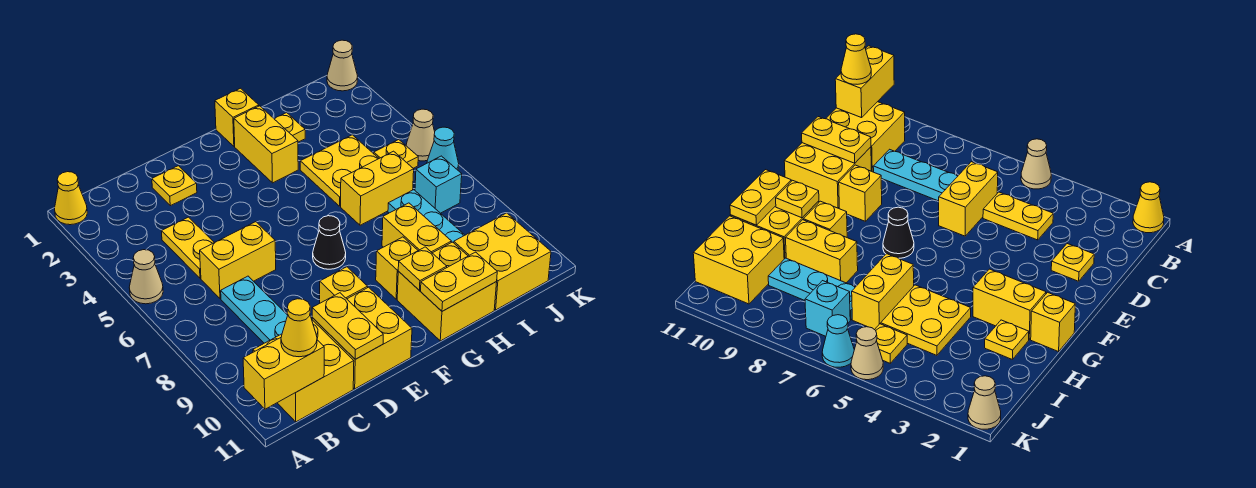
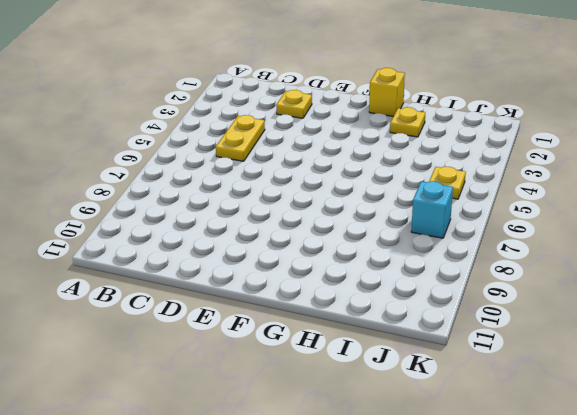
none -> yellow cone A1 level 1
none -> tan cone A5 level 1
none -> yellow brick B10:C11 level 1
none -> yellow brick C6:D6 level 1

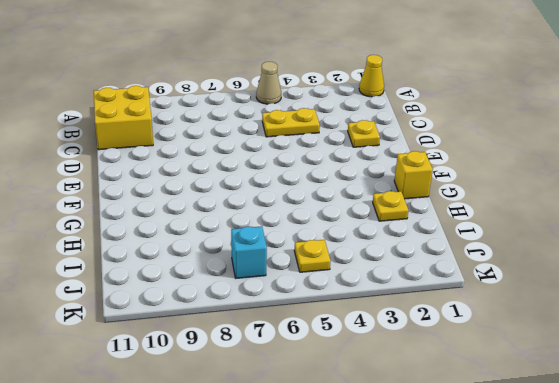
none -> yellow brick C6:D6 level 1
none -> cyan plate C7:C9 level 1
none -> yellow brick D10:E11 level 1
none -> yellow brick E9 level 1

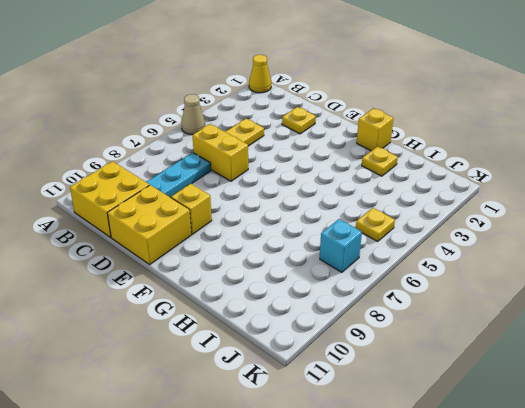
none -> black cone F7 level 1
none -> yellow brick G2:G3 level 1
none -> yellow brick G9 level 1
none -> yellow brick G10:H11 level 1

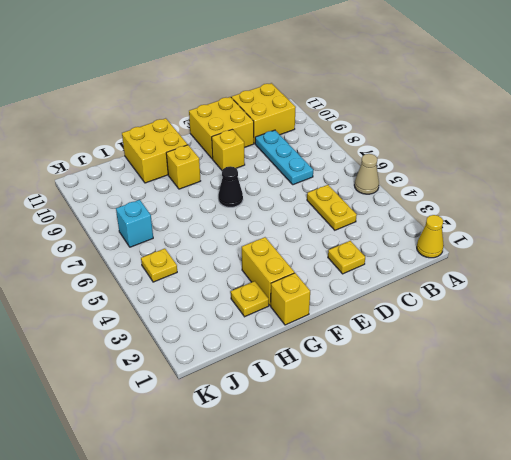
none -> yellow brick C6:D6 level 1
none -> yellow plate H4:I5 level 1
none -> yellow brick H6:I6 level 1
none -> yellow brick H8:H9 level 1

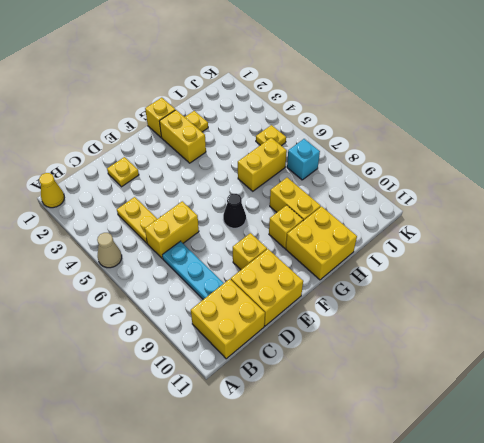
none -> yellow plate H4:I5 level 1
none -> cyan plate I7:I9 level 1
none -> yellow brick I10:J11 level 1
none -> tan cone K1 level 1

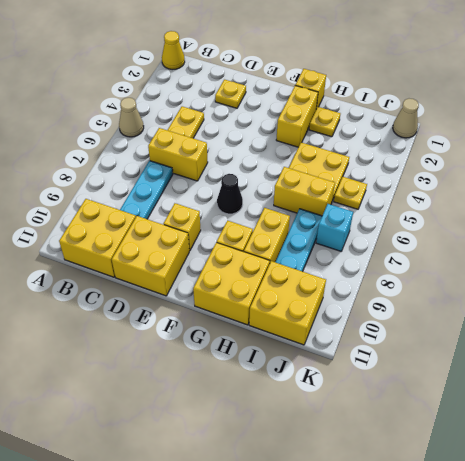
none -> tan cone K5 level 1
none -> cyan cone K6 level 1
none -> yellow brick A11:B11 level 2
none -> yellow plate D10:D11 level 2

